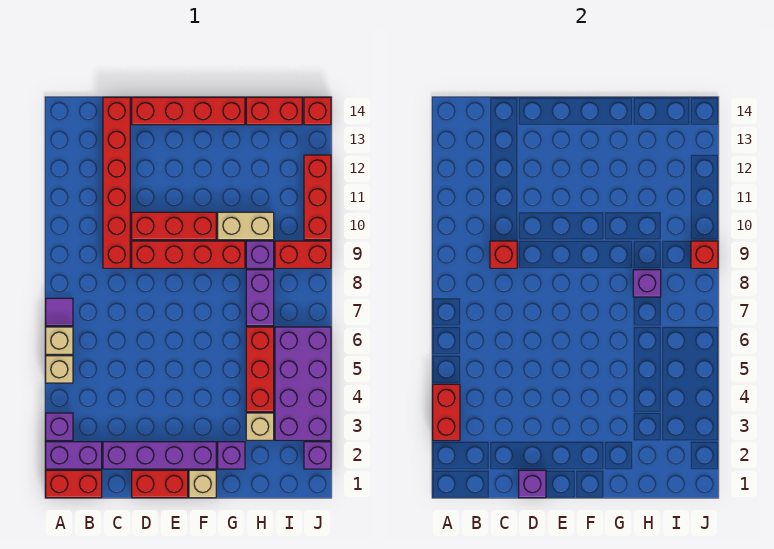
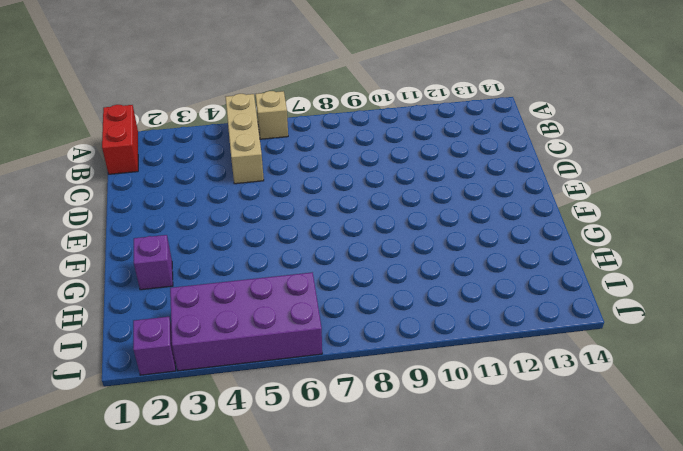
tan brick A5:C5 level 1 -> tan brick A5 level 1
none -> purple brick A2:B2 level 1
none -> purple brick A3 level 1
none -> purple tile A7 level 1
none -> purple brick C2:F2 level 1

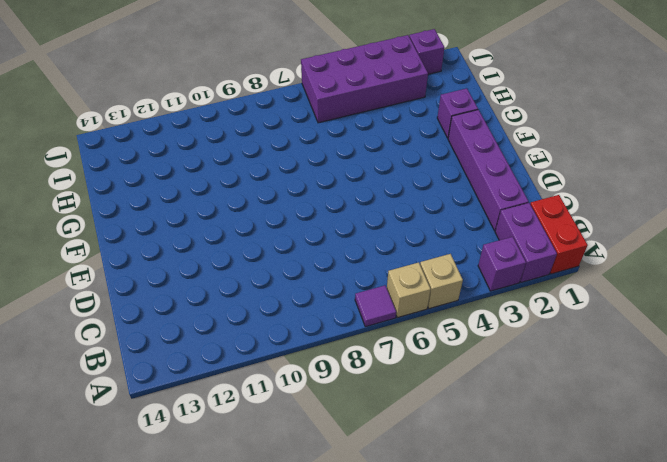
none -> red brick C9:C14 level 1
none -> red brick D1:E1 level 1
none -> red brick D9:G9 level 1
none -> red brick D10:F10 level 1

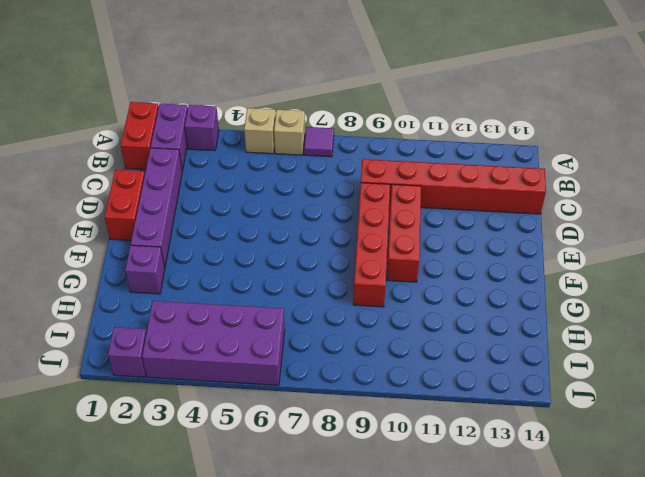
none -> red brick D14:G14 level 1
none -> tan brick F1 level 1
none -> tan brick G10:H10 level 1
none -> tan brick H3 level 1

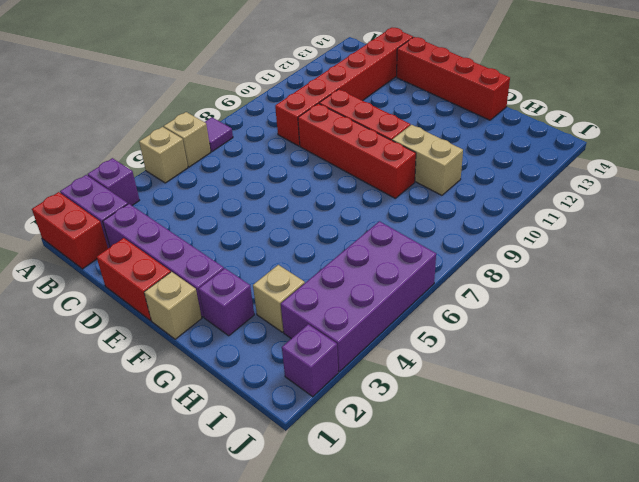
none -> red brick H4:H6 level 1
none -> purple brick H7:H8 level 1
none -> purple brick H9 level 1
none -> red brick H14:I14 level 1

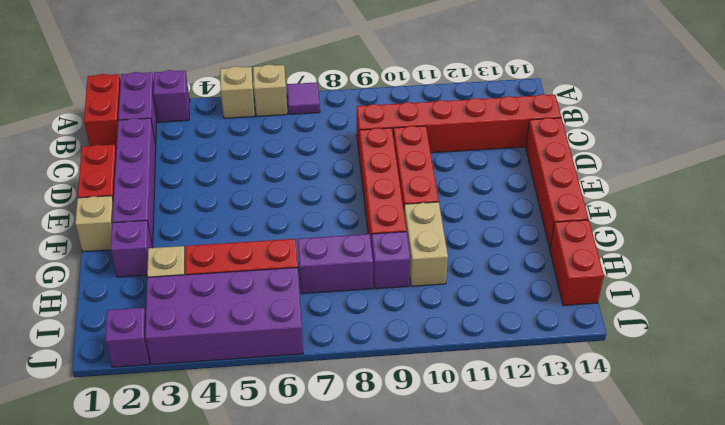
none -> red brick I9:J9 level 1
none -> red brick J10:J12 level 1
none -> red brick J14 level 1
none -> red brick A3:A4 level 2

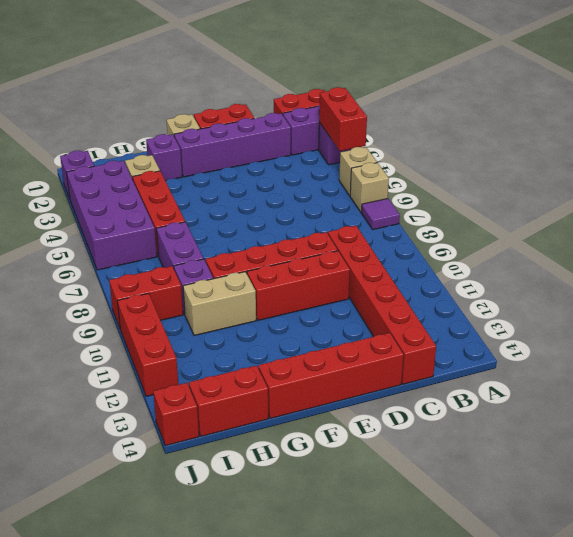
none -> red brick C9 level 2
none -> purple brick D1 level 2
none -> purple brick H8 level 2
none -> red brick J9 level 2

